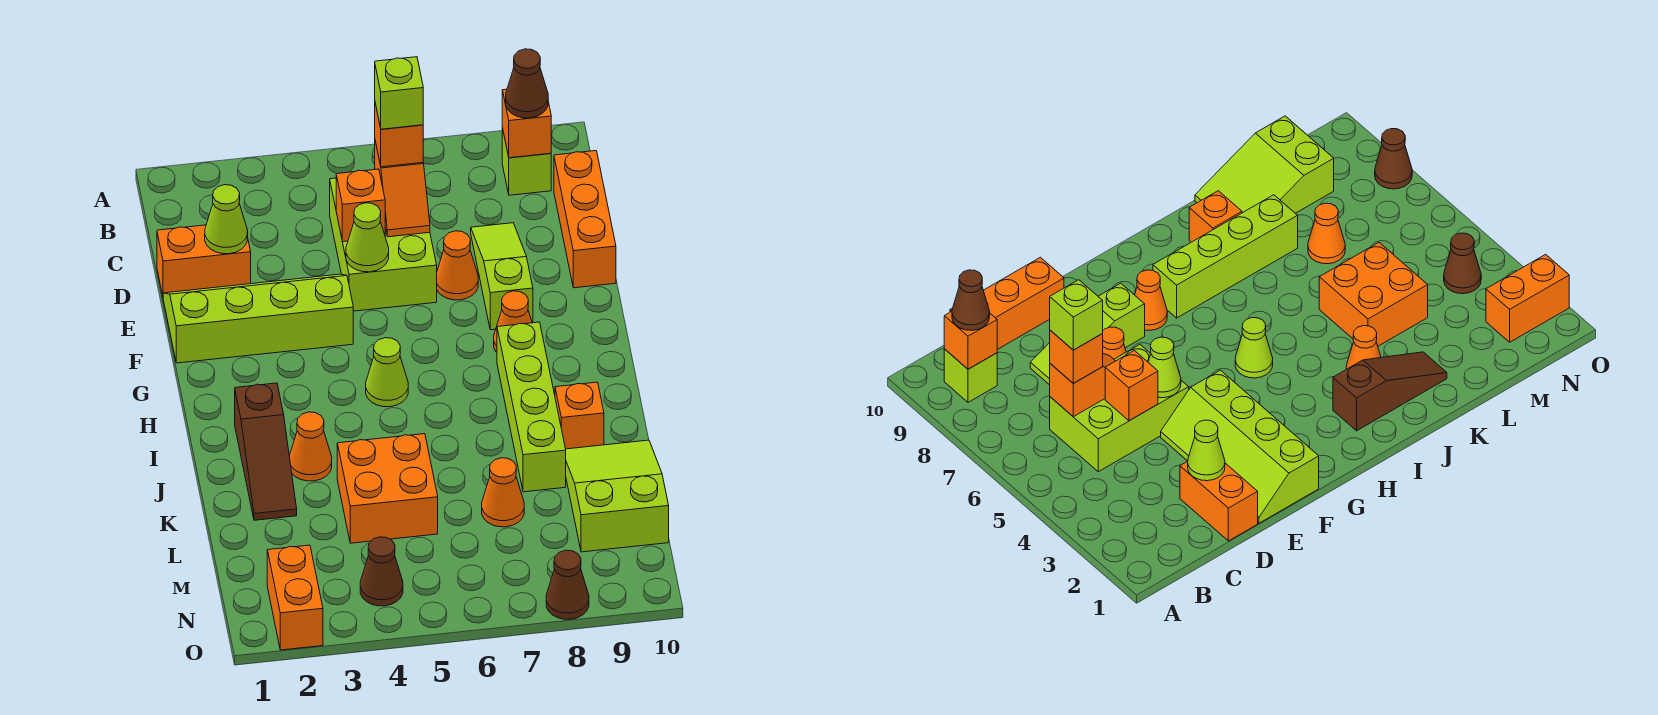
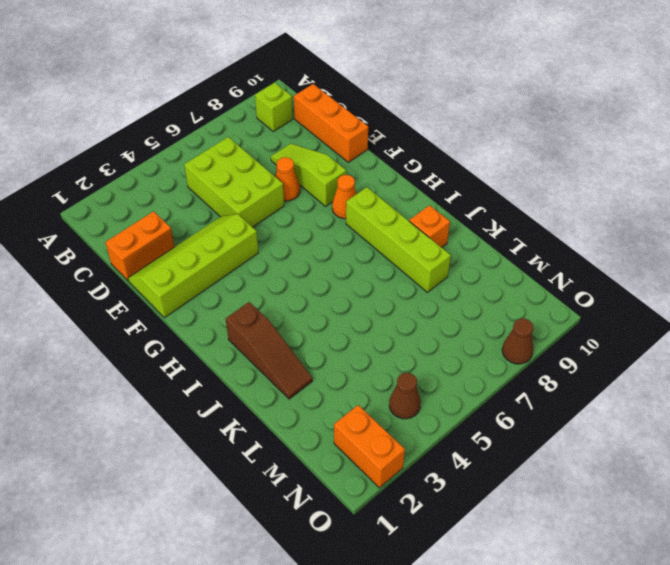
none -> lime cone H5 level 1
none -> orange cone J3 level 1
none -> orange brick K4:L5 level 1

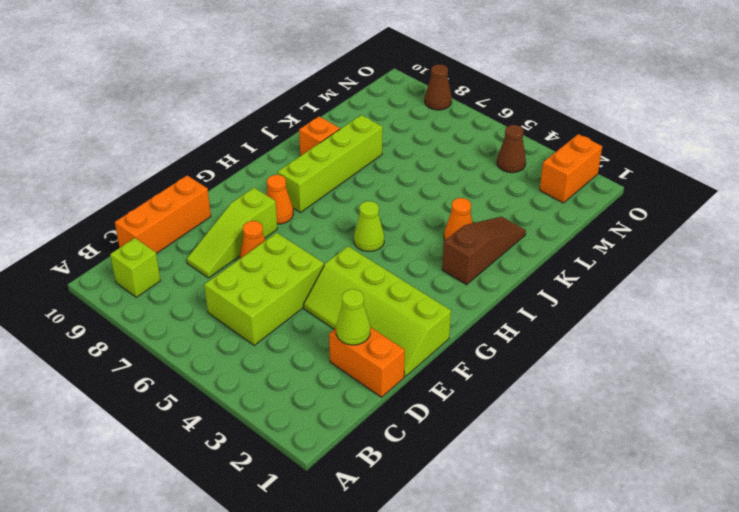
none -> orange brick K4:L5 level 1
none -> lime slope K9:M10 level 1 top M
none -> orange cone L7 level 1

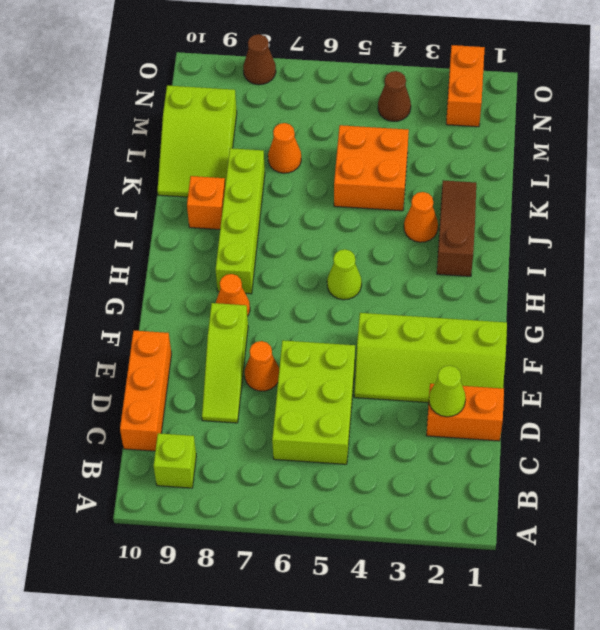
none -> orange brick B9 level 2
none -> orange slope C6:D6 level 2 top C
none -> orange brick D5 level 2

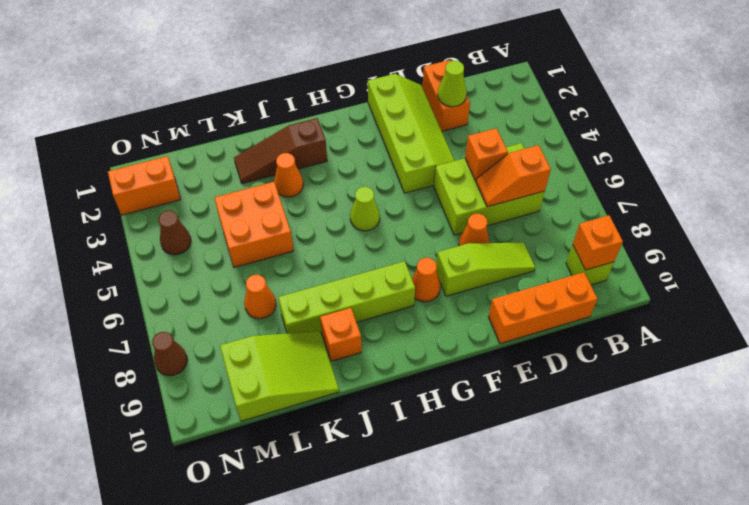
none -> lime cone E5 level 2
none -> brown cone B9 level 3
none -> orange brick C6 level 3

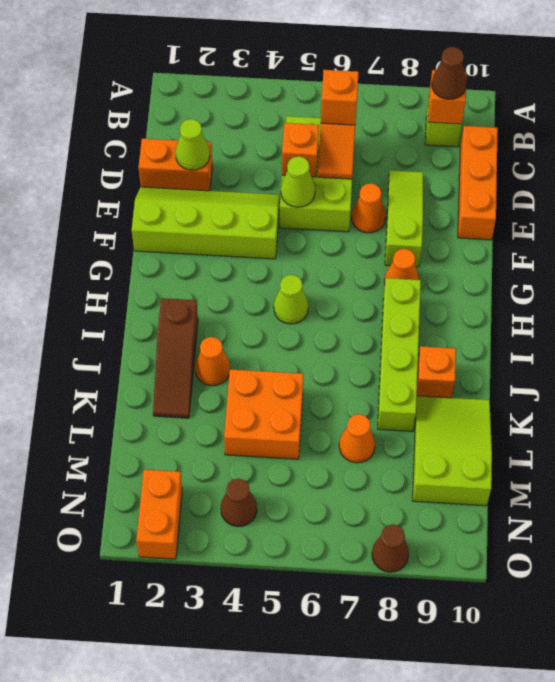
none -> lime brick C6 level 4

